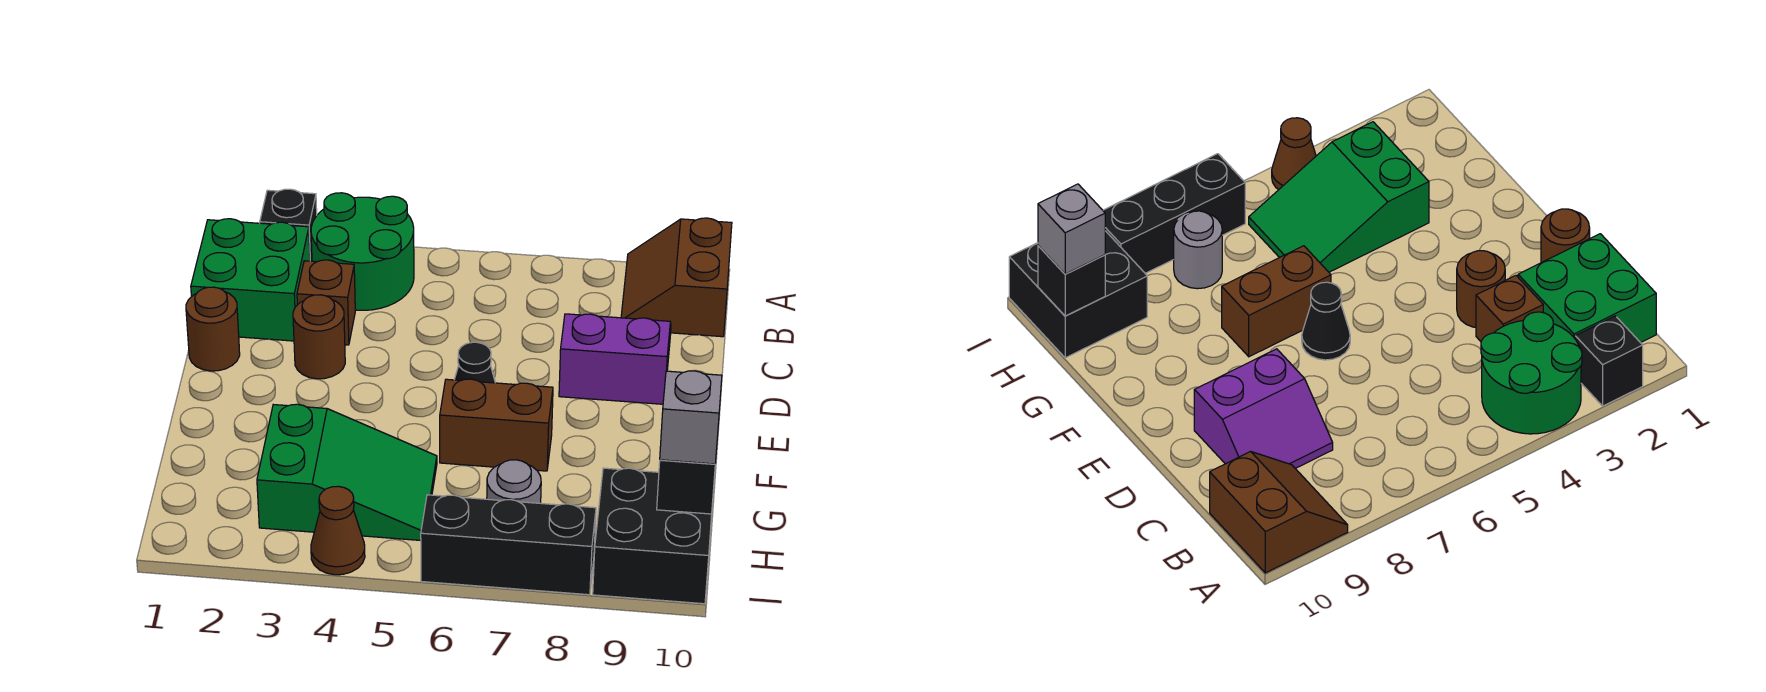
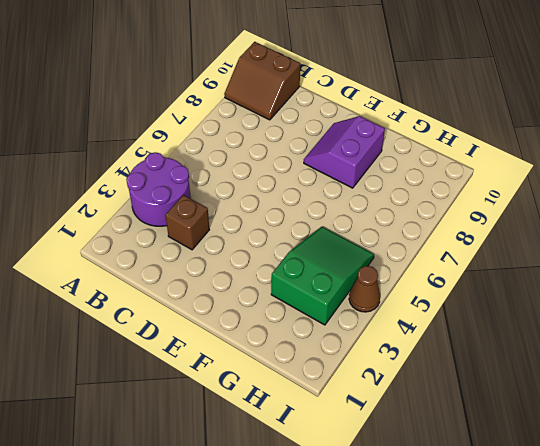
purple round brick A3:B4 level 1 -> green round brick A3:B4 level 1
purple slope E8:F9 level 1 top F -> purple slope C8:D9 level 1 top D
none -> black brick A2 level 1
none -> green brick B1:C2 level 1
none -> brown round brick D1 level 1

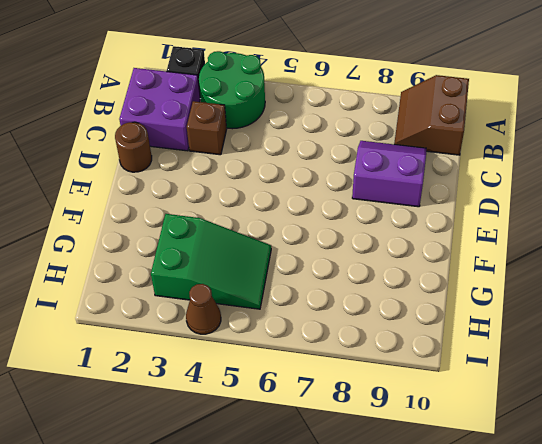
purple brick B1:C2 level 1 -> green brick B1:C2 level 1
none -> brown round brick D3 level 1
none -> black cone E6 level 1
none -> brown brick F6:F7 level 1

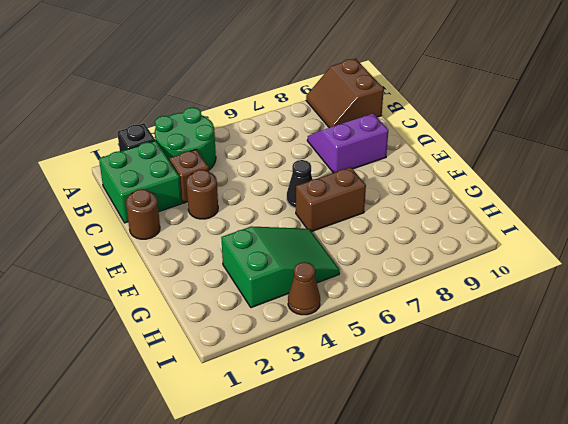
none -> grey round brick H7 level 1
none -> black brick H9:I10 level 1
none -> black brick I6:I8 level 1

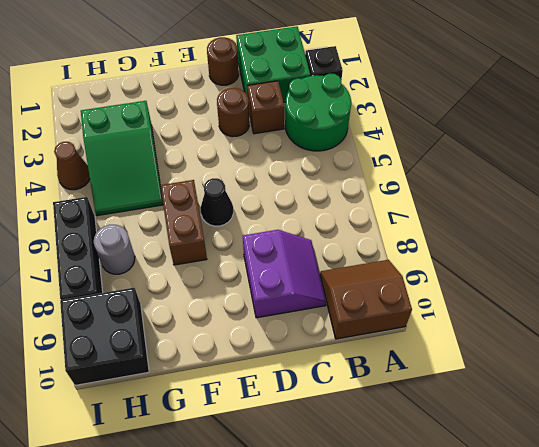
none -> black brick H10 level 2
none -> grey brick H10 level 3

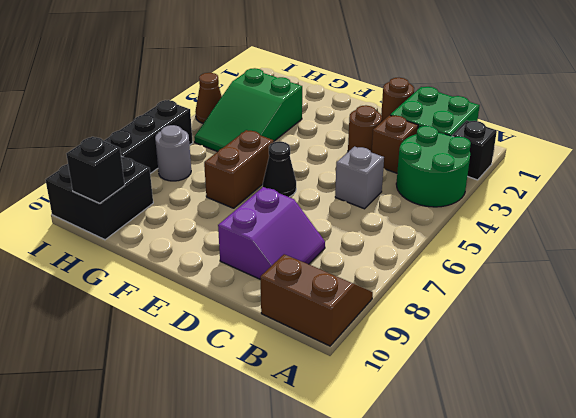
grey brick C5 level 1 -> grey brick H10 level 3

